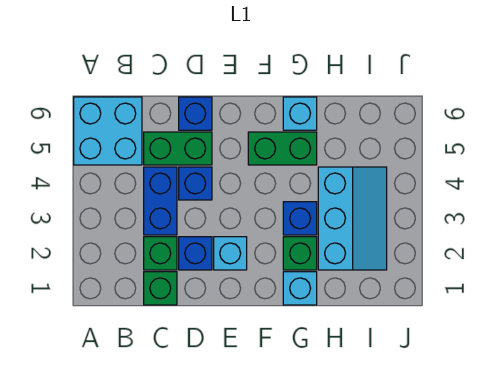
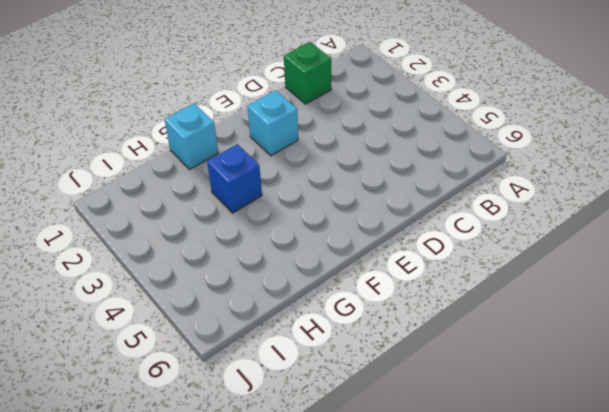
none -> cyan brick A5:B6 level 1
none -> green brick C2 level 1
none -> blue brick C3:C4 level 1

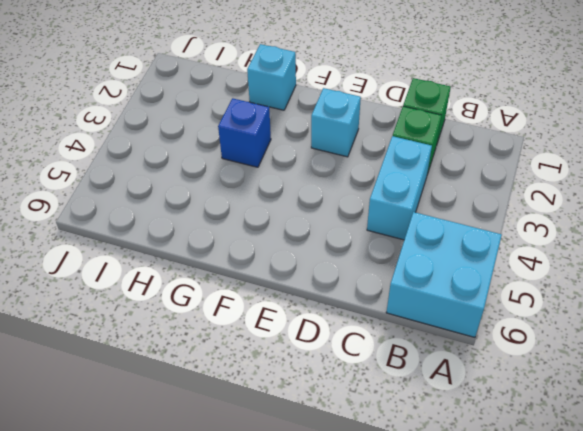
cyan brick C3:C4 level 1 -> blue brick C3:C4 level 1
none -> green brick C5:D5 level 1
none -> blue brick D2 level 1
none -> blue brick D4 level 1

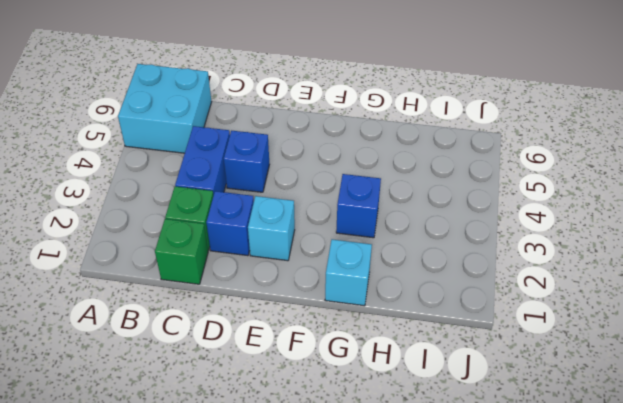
none -> green brick C5:D5 level 1
none -> blue brick D6 level 1
none -> green brick F5:G5 level 1

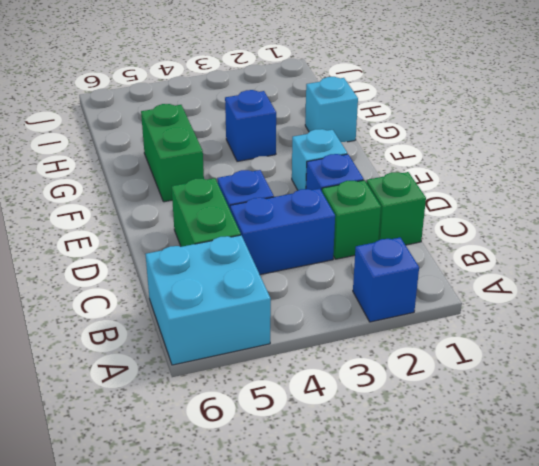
blue brick A2 level 1 -> blue brick D6 level 1
none -> green brick G2 level 1
none -> cyan brick G6 level 1
none -> cyan slope H2:I4 level 1 top H

